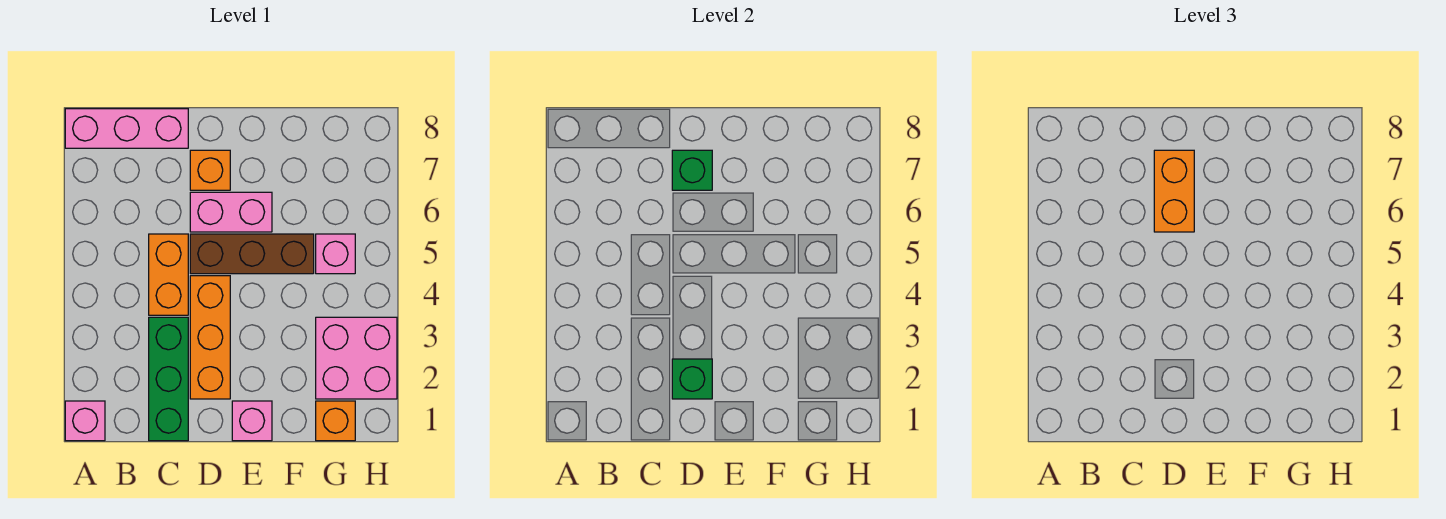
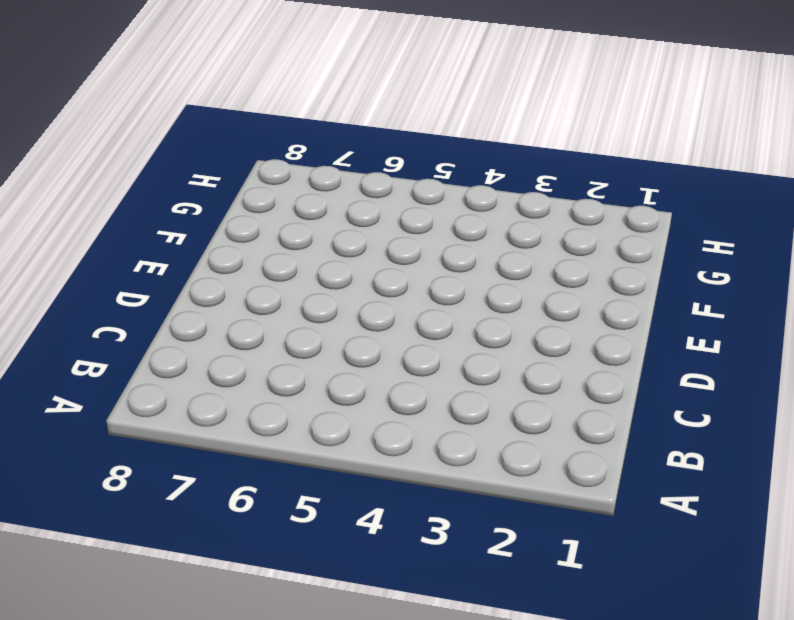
none -> pink brick A1 level 1
none -> pink brick A8:C8 level 1
none -> green brick C1:C3 level 1

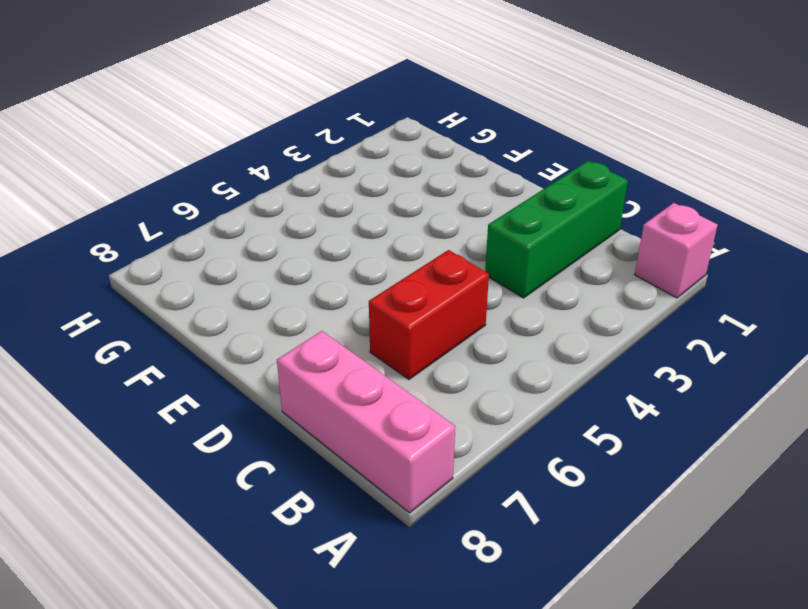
red brick C5:C6 level 1 -> orange brick C4:C5 level 1
none -> orange brick D2:D4 level 1
none -> brown brick D5:F5 level 1
none -> pink brick D6:E6 level 1

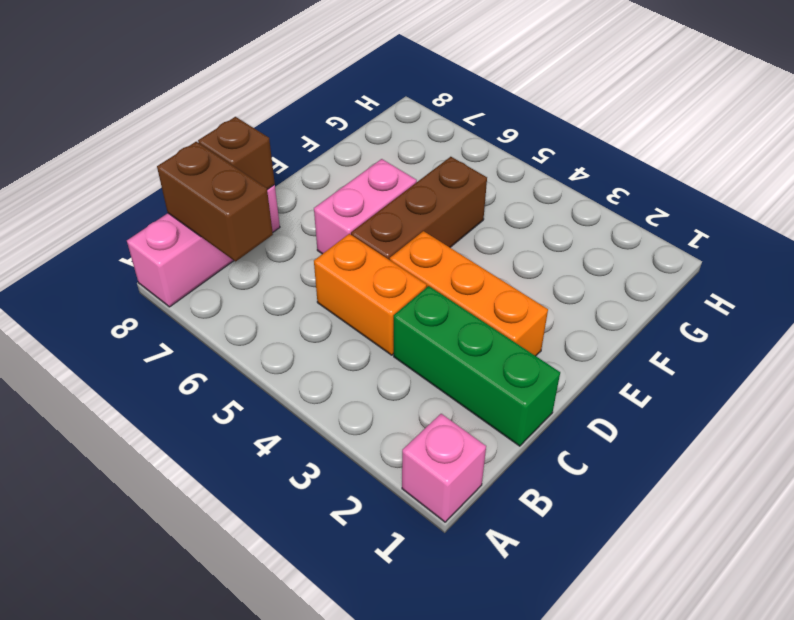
brown brick B7:B8 level 2 -> none
brown brick C8 level 2 -> none
none -> orange brick D7 level 1
none -> pink brick E1 level 1
none -> orange brick G1 level 1

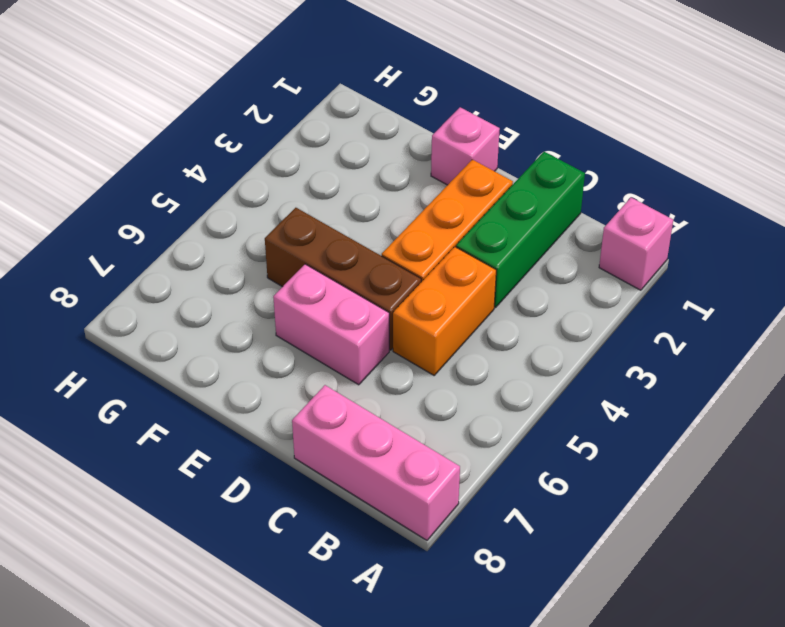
none -> orange brick D7 level 1
none -> orange brick G1 level 1
none -> pink brick G2:H3 level 1

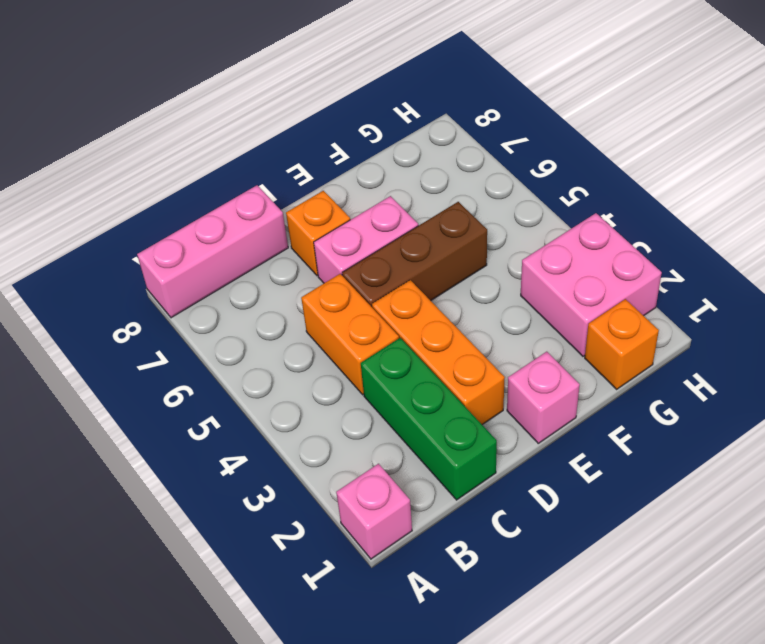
none -> pink brick G5 level 1
none -> green brick D2 level 2
none -> green brick D7 level 2

